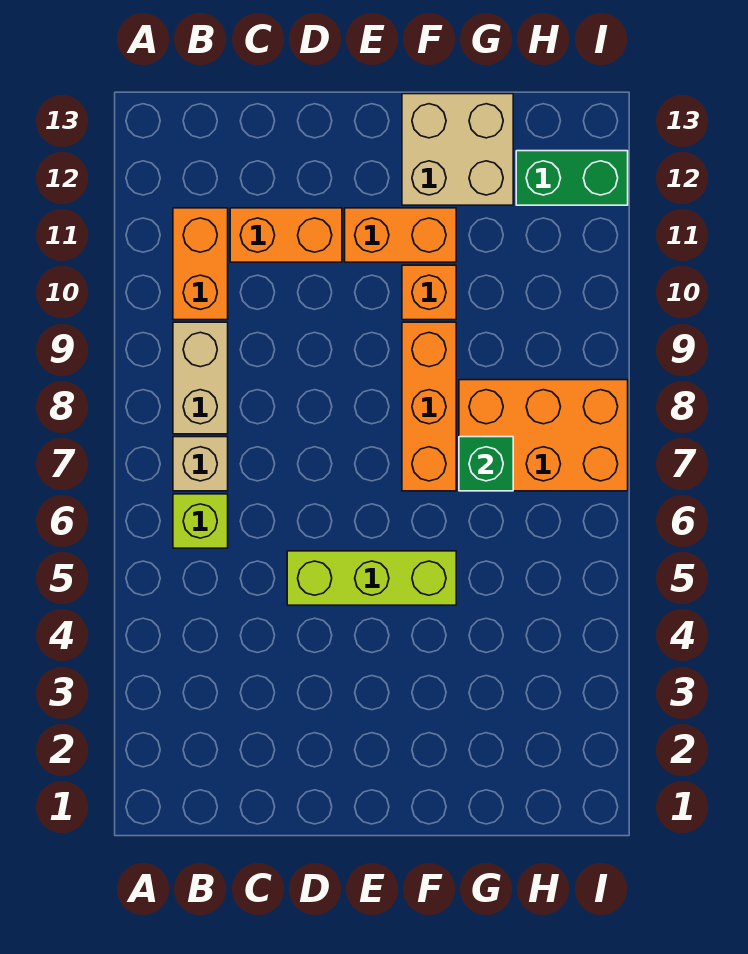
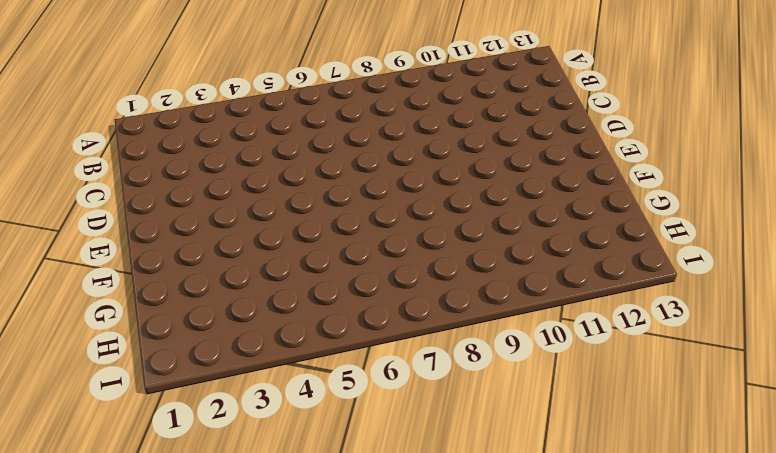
none -> lime brick B6 level 1
none -> tan brick B7 level 1
none -> tan brick B8:B9 level 1

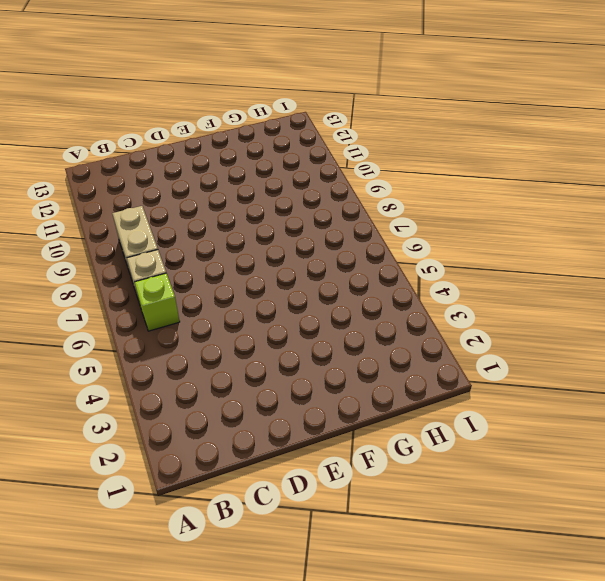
none -> orange brick B10:B11 level 1
none -> orange brick C11:D11 level 1
none -> lime brick D5:F5 level 1

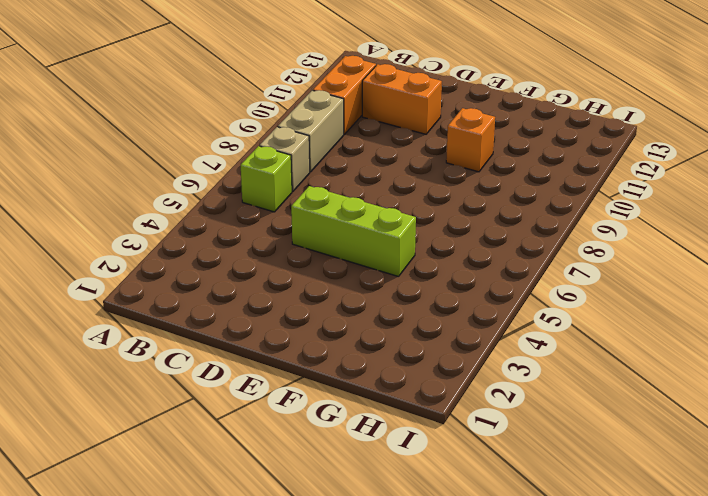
none -> orange brick E11:F11 level 1
none -> orange brick F7:F9 level 1
none -> tan brick F12:G13 level 1

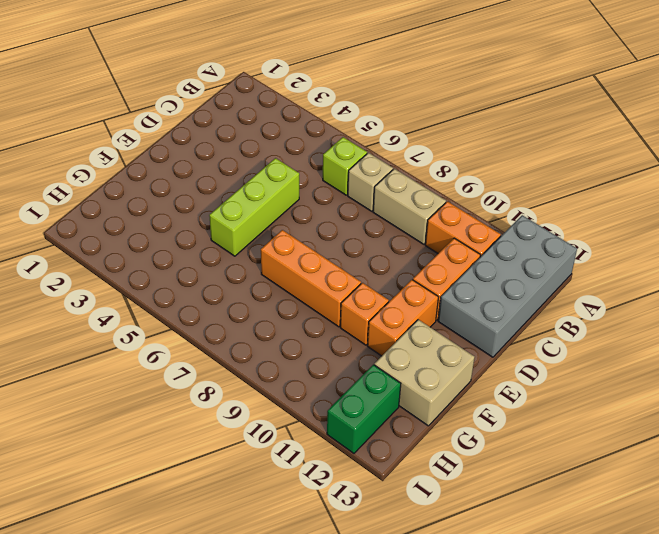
grey brick A12:D13 level 1 -> none
none -> orange brick G7:I8 level 1
none -> green brick G7 level 2

